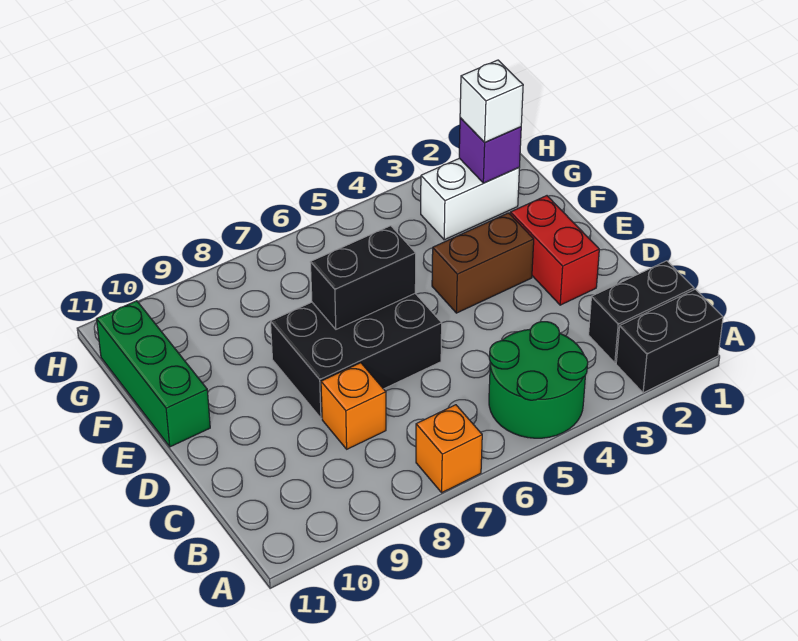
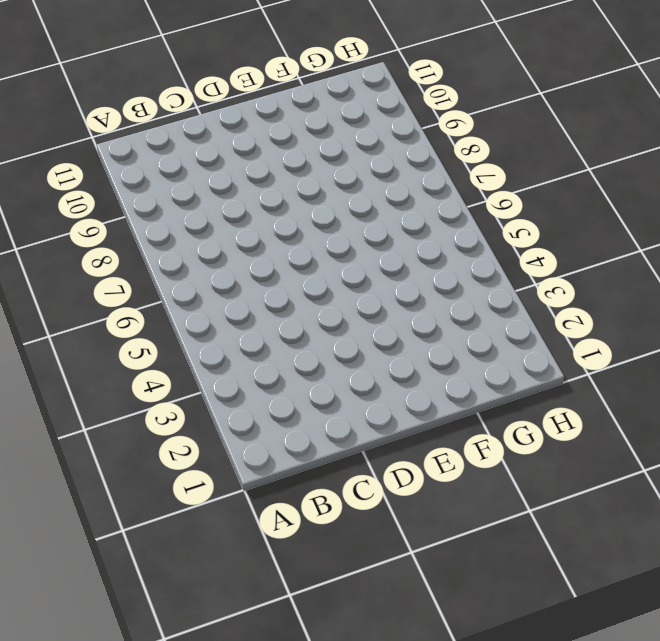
none -> black brick A1:A2 level 1
none -> green round brick A4:B5 level 1
none -> orange brick A7 level 1

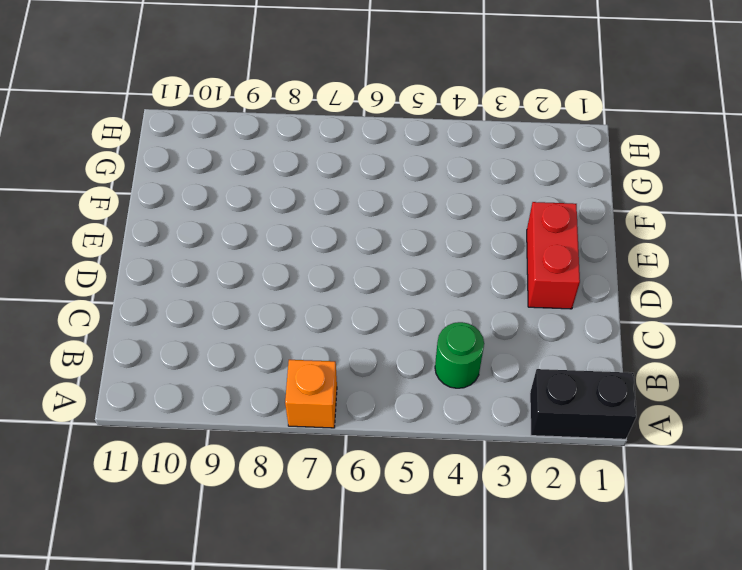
green round brick B4 level 1 -> green round brick A4:B5 level 1
none -> black brick B1:B2 level 1
none -> orange brick C8 level 1
none -> black brick D6:E8 level 1

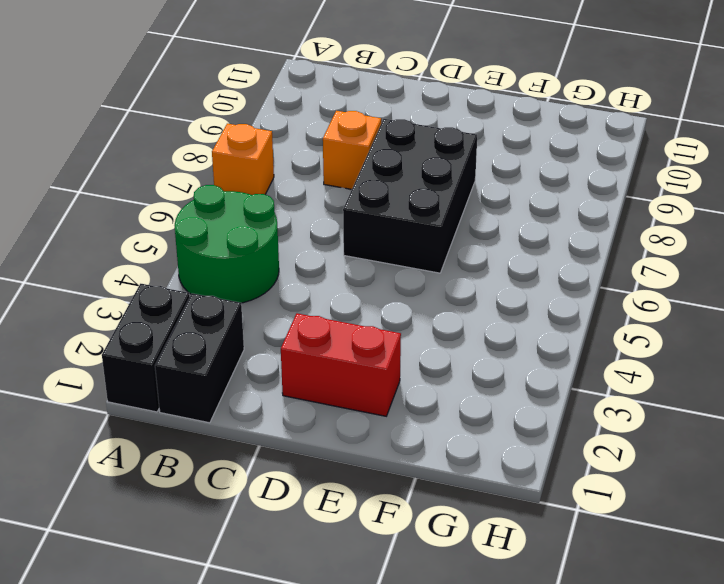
none -> brown brick E3:E4 level 1
none -> green brick E11:G11 level 1
none -> white brick G2:G3 level 1

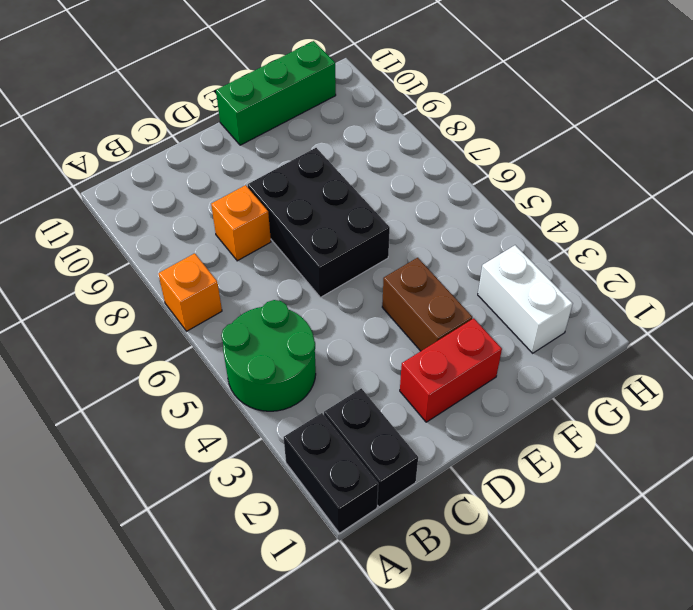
none -> black brick E6:E7 level 2
none -> purple brick G2 level 2
none -> white brick G2 level 3

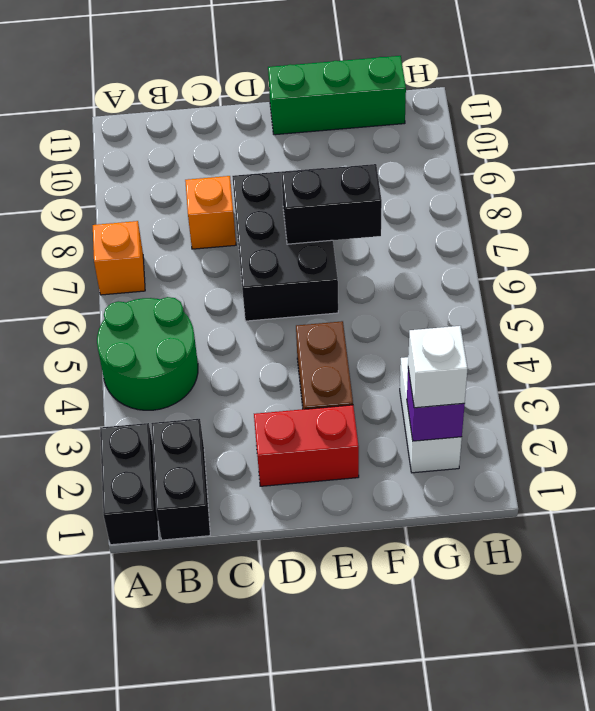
black brick E7:F7 level 2 -> black brick E6:E7 level 2

